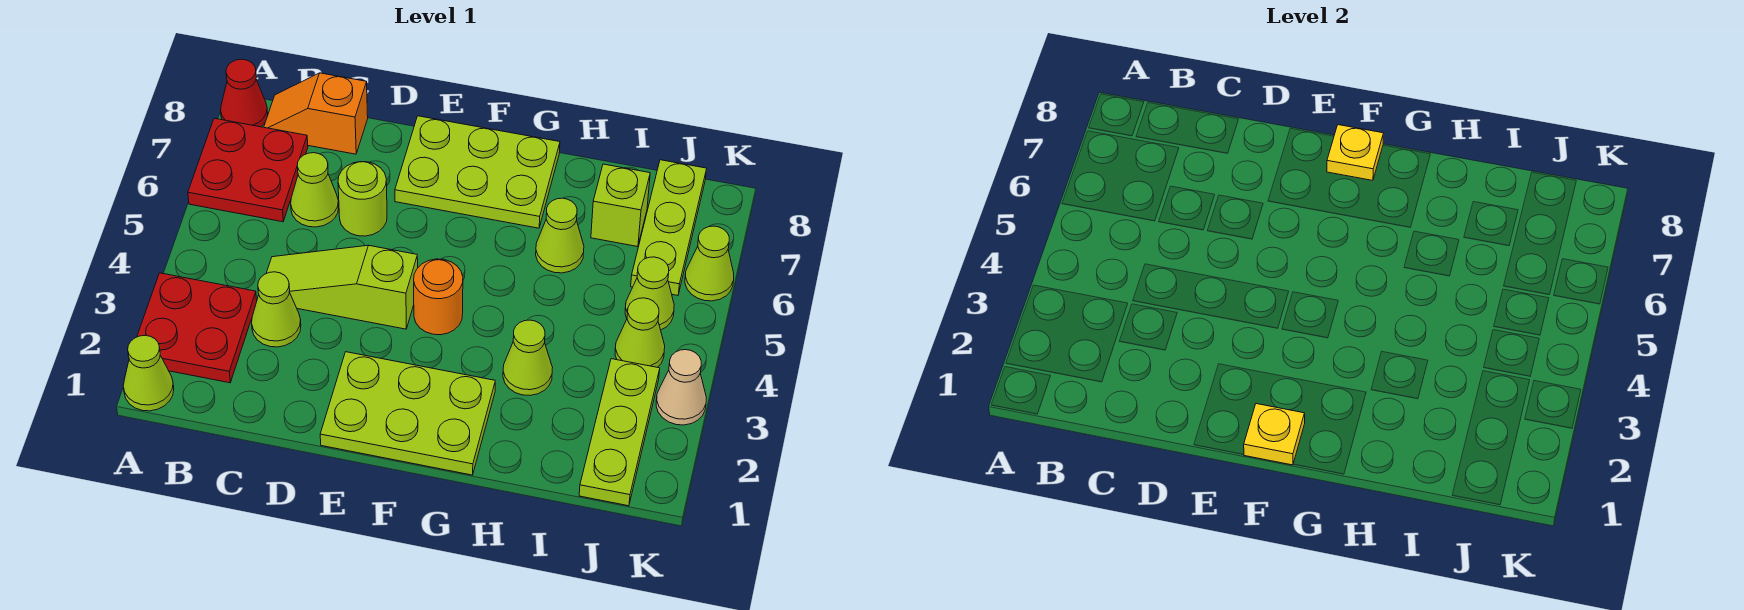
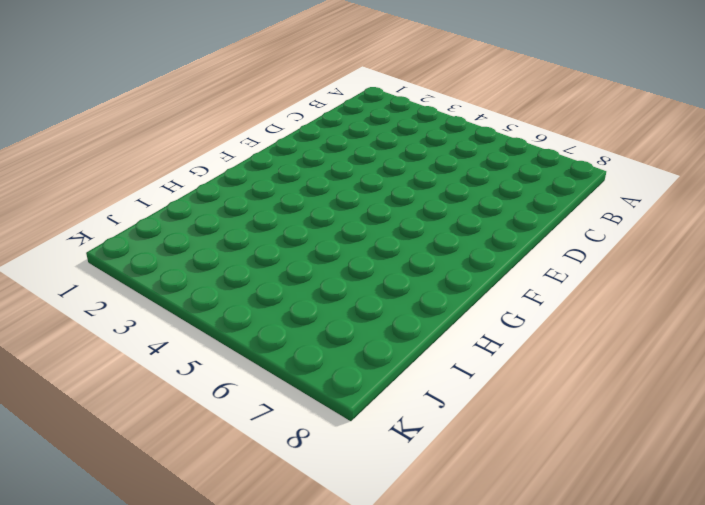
none -> lime cone A1 level 1
none -> red plate A2:B3 level 1
none -> red plate A6:B7 level 1

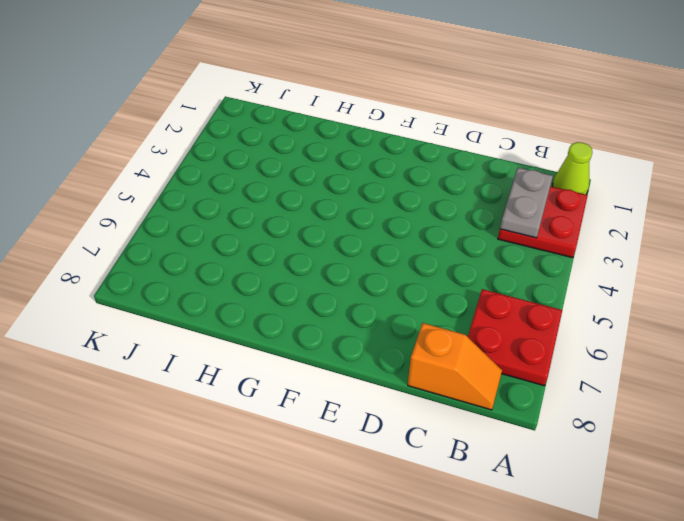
grey plate B2:B3 level 2 -> none
none -> red cone A8 level 1
none -> lime cone C3 level 1
none -> lime slope C4:E4 level 1 top E

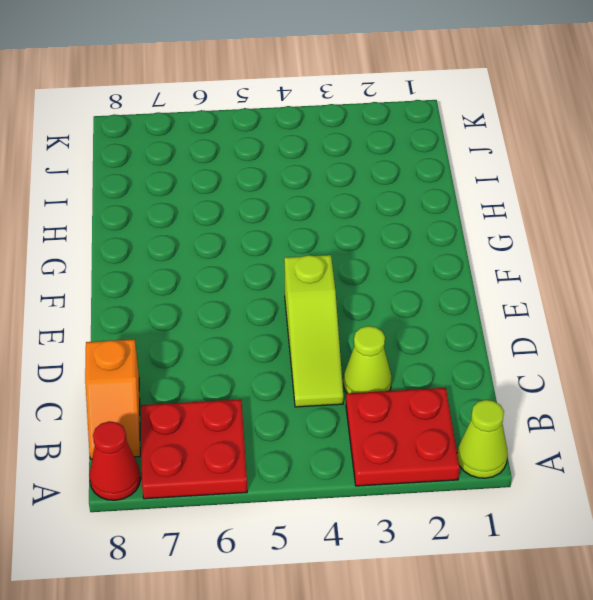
none -> lime cone C6 level 1
none -> lime round brick D6 level 1
none -> lime plate E1:G2 level 1

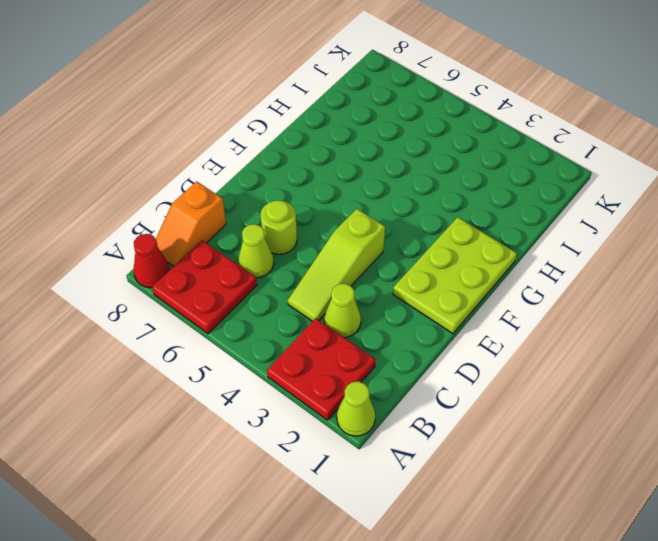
none -> lime plate E7:G8 level 1
none -> orange round brick F4 level 1
none -> lime cone H3 level 1

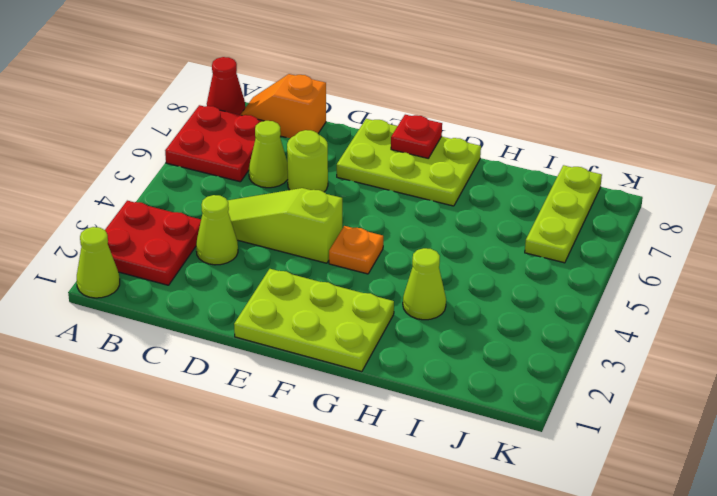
orange plate F4 level 1 -> orange round brick F4 level 1
red plate F8 level 2 -> yellow plate F8 level 2
none -> lime cone H6 level 1
none -> lime brick I7 level 1
none -> lime plate J1:J3 level 1

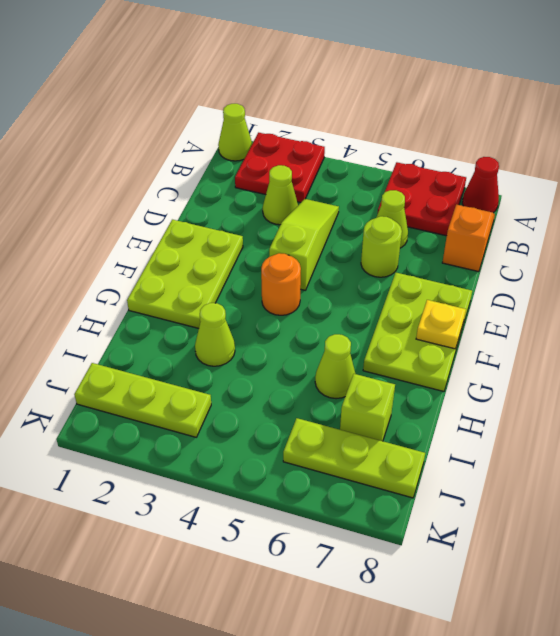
none -> lime cone J4 level 1
none -> lime cone J5 level 1
none -> tan cone K3 level 1

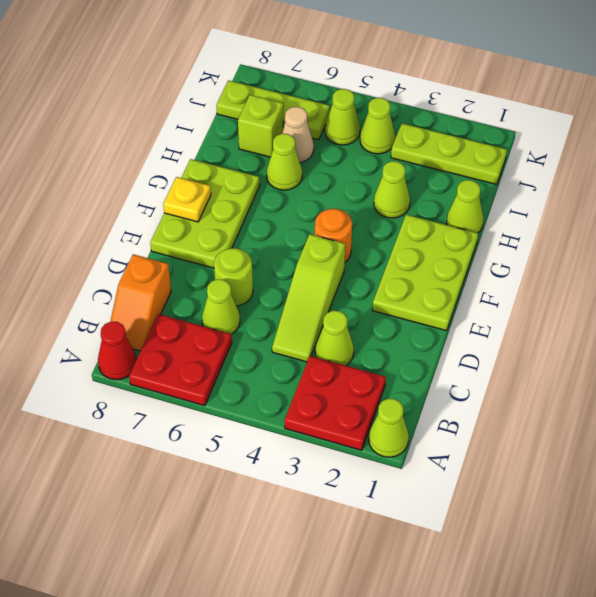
lime cone H1 level 1 -> lime cone K6 level 1
tan cone I6 level 1 -> tan cone K3 level 1
none -> yellow plate F1 level 2

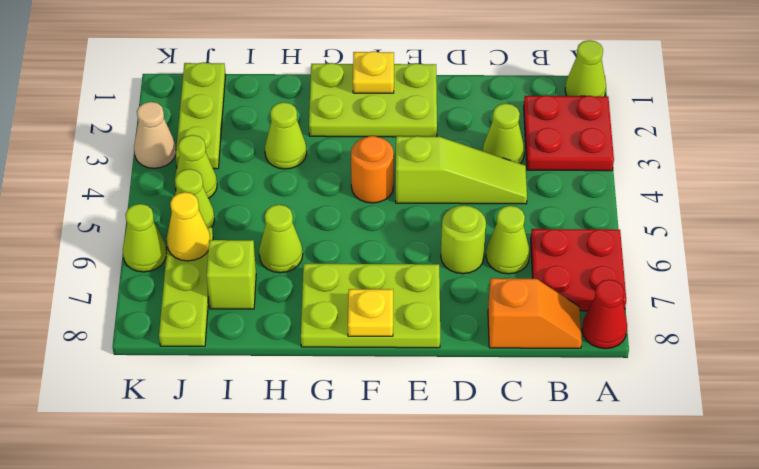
yellow cone J6 level 2 -> none

